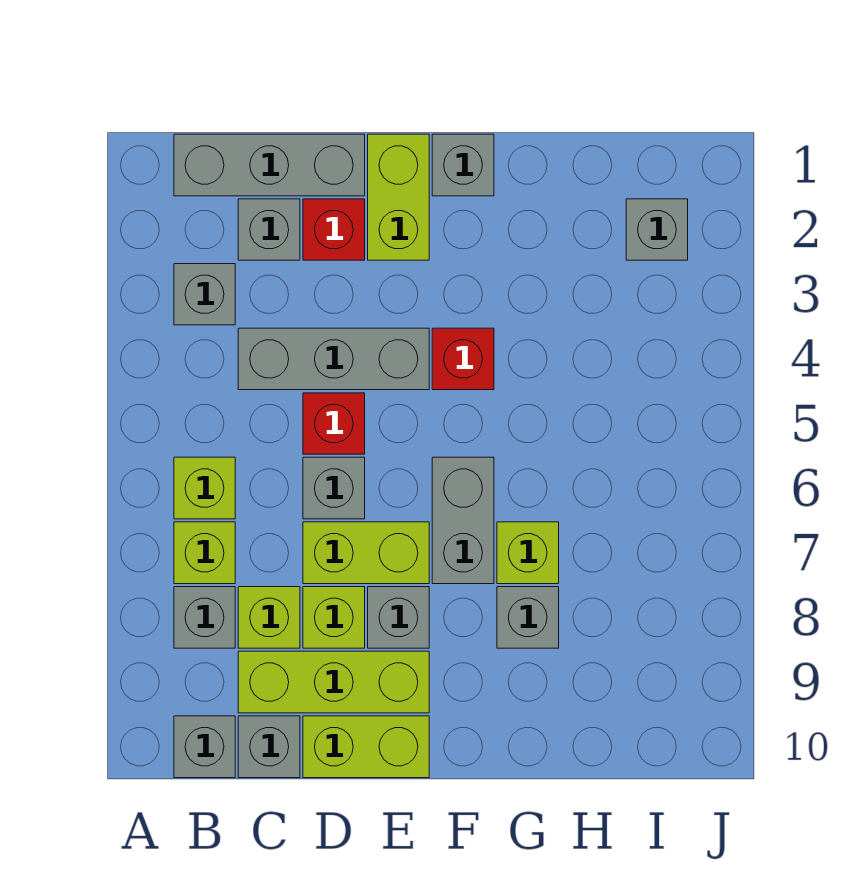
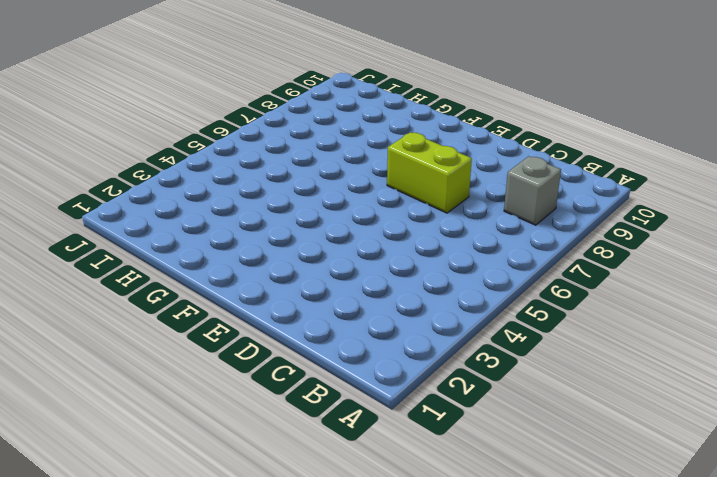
none -> grey brick B1:D1 level 1
none -> grey brick B3 level 1
none -> lime brick B6 level 1

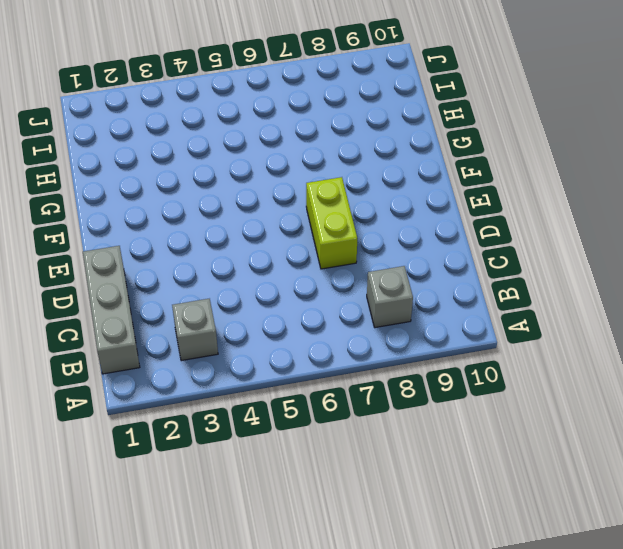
none -> lime brick B6 level 1
none -> lime brick B7 level 1
none -> grey brick B10 level 1

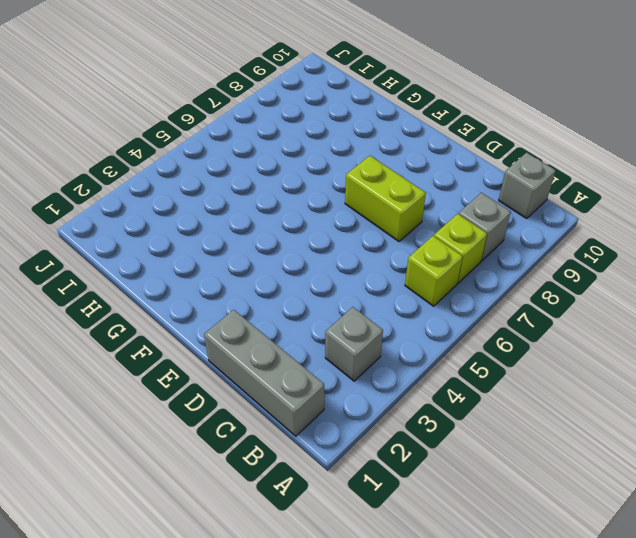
none -> grey brick C2 level 1
none -> grey brick C4:E4 level 1
none -> lime brick C8 level 1

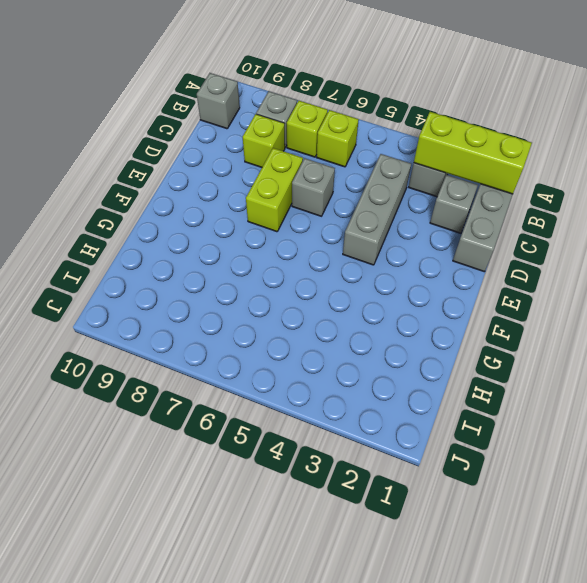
lime brick B1:B3 level 2 -> lime brick C9:E9 level 1
none -> grey brick C10 level 1
none -> red brick D2 level 1
none -> red brick D5 level 1

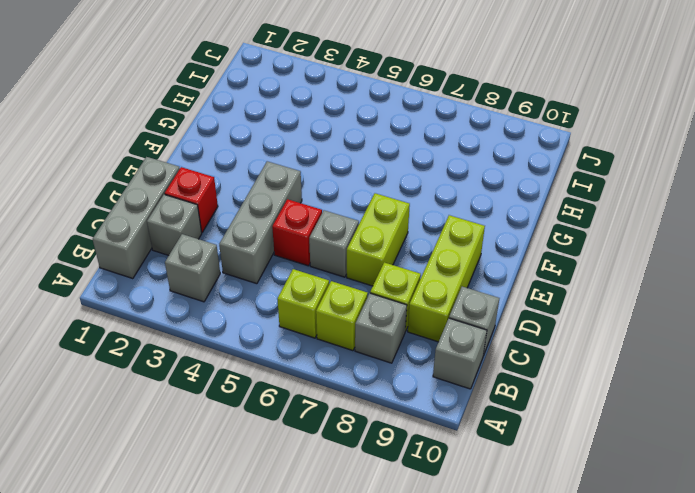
none -> lime brick D8 level 1
none -> lime brick D10:E10 level 1
none -> lime brick E1:E2 level 1

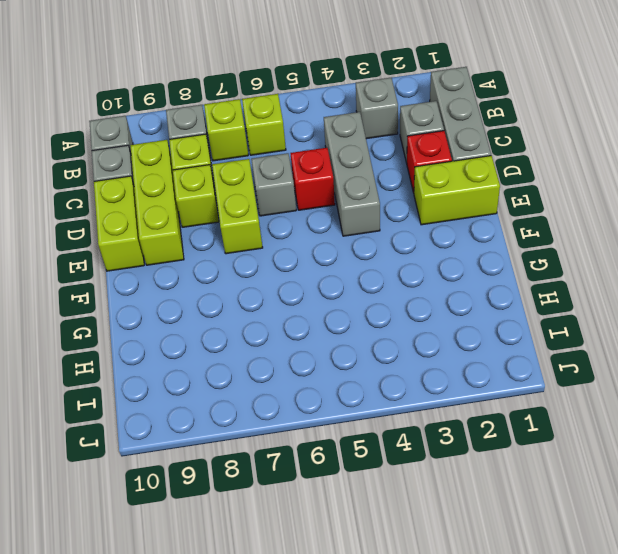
none -> grey brick E8 level 1
none -> grey brick F1 level 1
none -> red brick F4 level 1

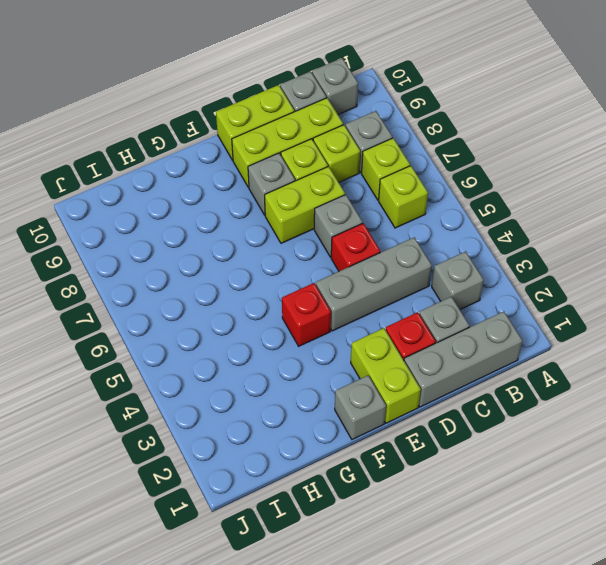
none -> grey brick F6:F7 level 1
none -> lime brick G7 level 1
none -> grey brick G8 level 1

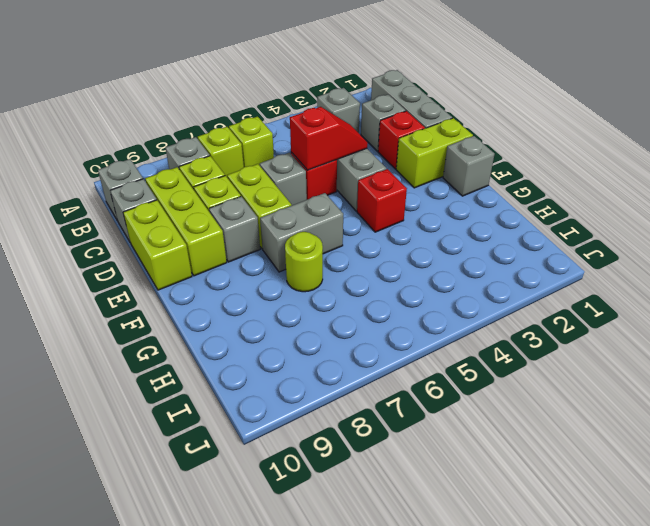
red slope D4:D5 level 2 top 5 -> none
lime round brick G7 level 1 -> lime brick G7 level 1
none -> grey brick G8 level 1
none -> grey brick I2 level 1

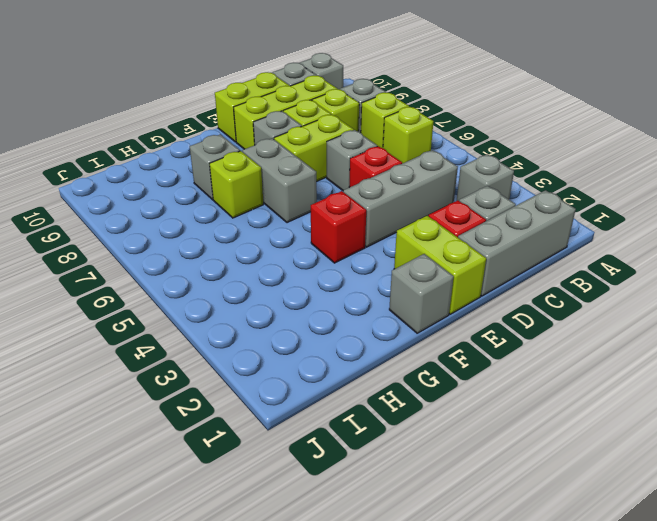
none -> grey brick I2 level 1

